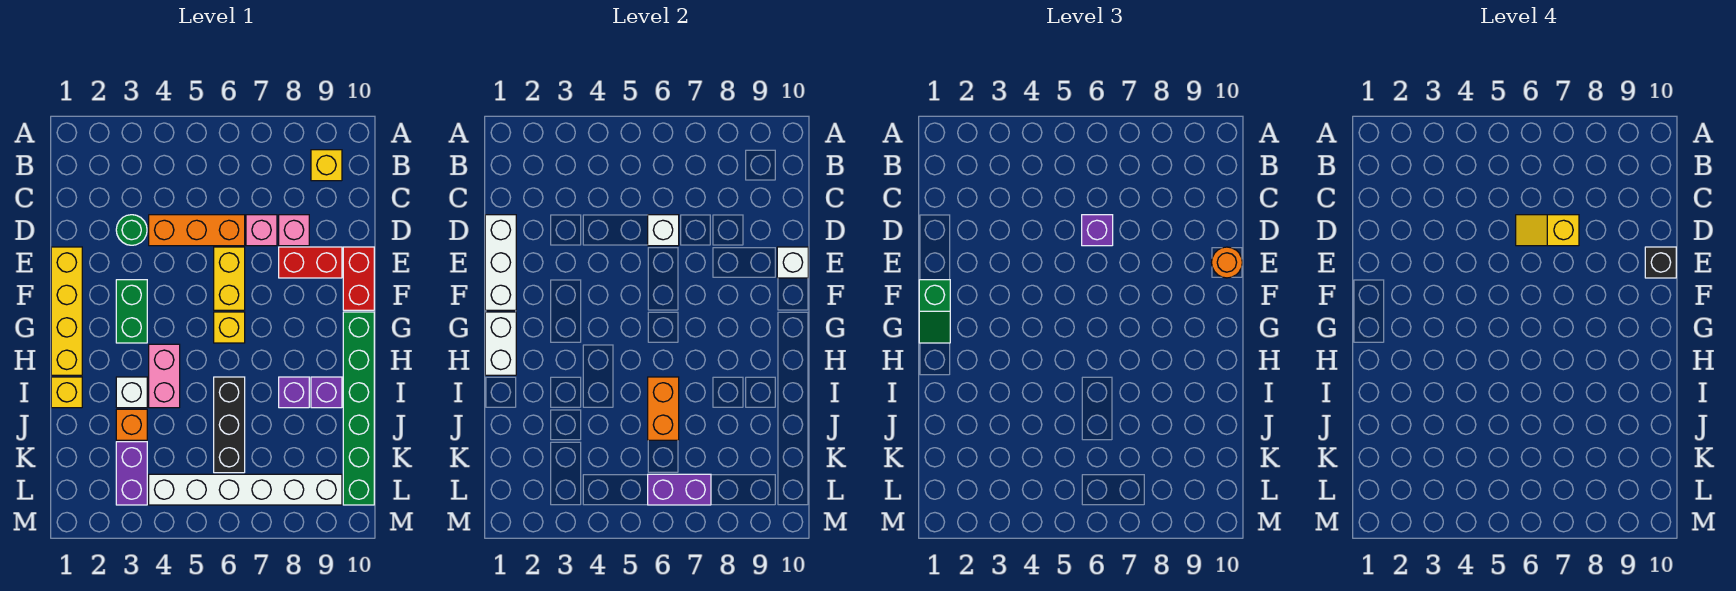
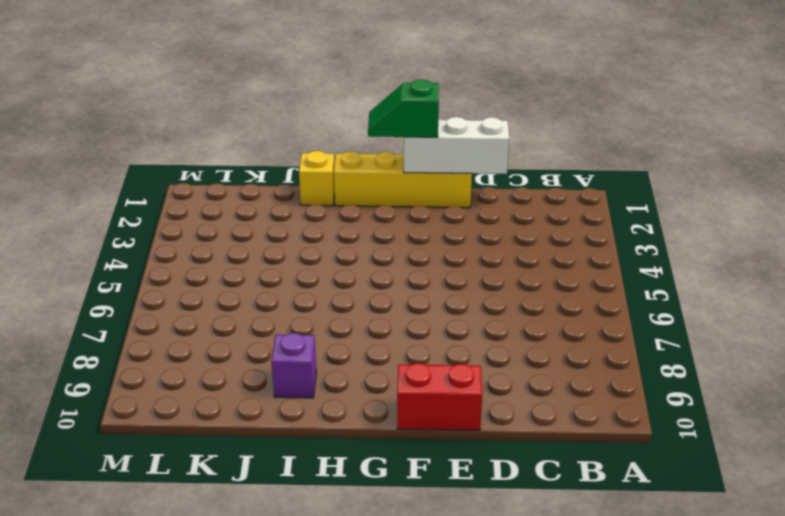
none -> yellow brick B9 level 1
none -> green round brick D3 level 1
none -> orange brick D4:D6 level 1
none -> pink brick D7 level 1

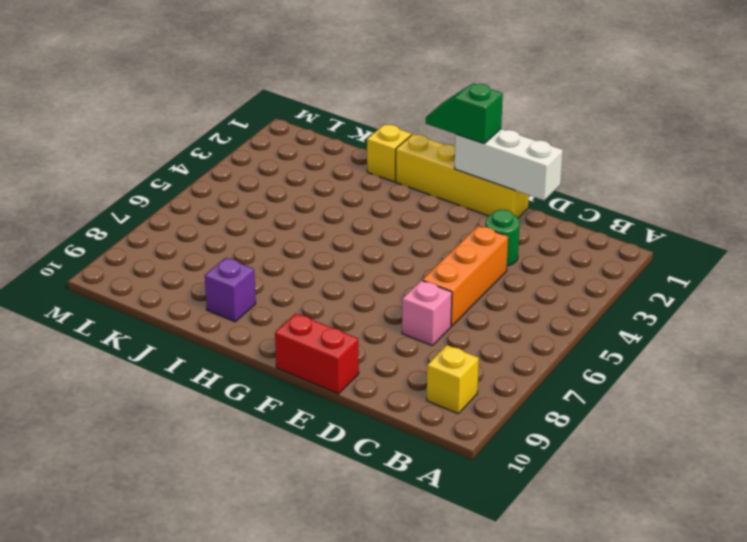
none -> pink brick D8 level 1
none -> yellow brick E6:F6 level 1
none -> red brick E8:E9 level 1
none -> green brick F3:G3 level 1

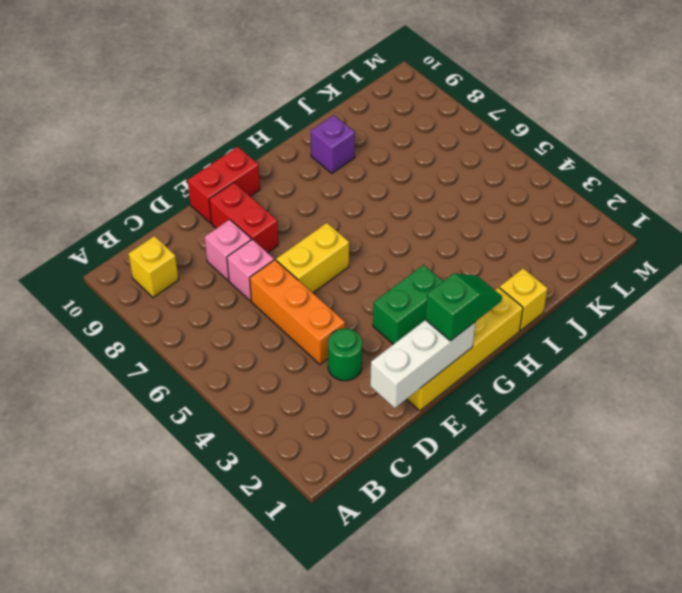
none -> yellow brick G6 level 1
none -> green brick G10:L10 level 1
none -> pink brick H4:I4 level 1
none -> white brick I3 level 1

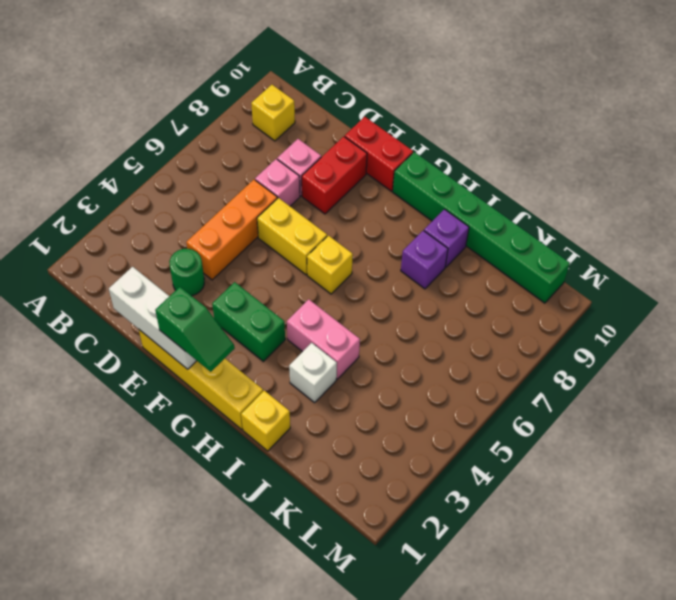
none -> black brick I6:K6 level 1
none -> orange brick J3 level 1
none -> purple brick K3:L3 level 1
none -> white brick L4:L9 level 1

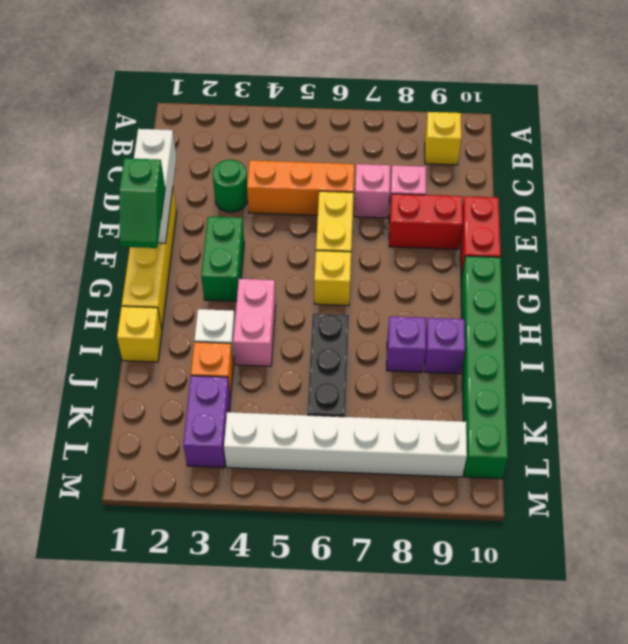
none -> white brick D6 level 2
none -> white brick E10 level 2
none -> white brick G1:H1 level 2
none -> orange brick I6:J6 level 2

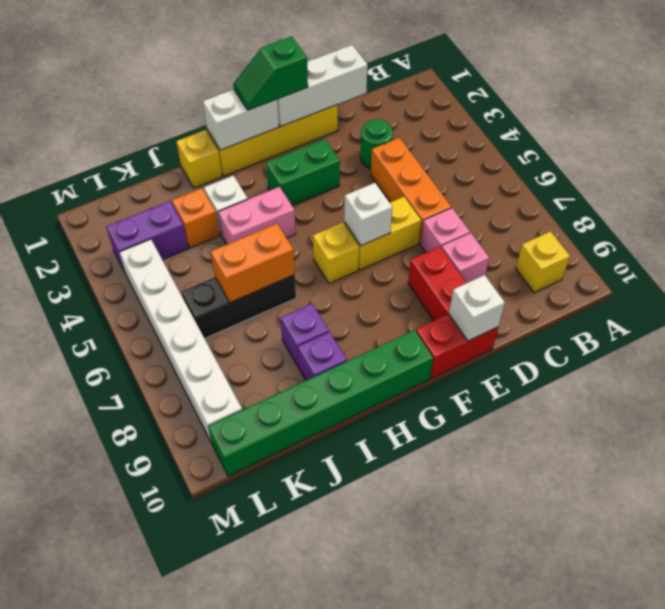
white brick F6 level 2 -> white brick D6 level 2
none -> purple brick L6:L7 level 2
none -> purple brick D6 level 3
none -> orange round brick E10 level 3
none -> yellow slope D6:D7 level 4 top 7

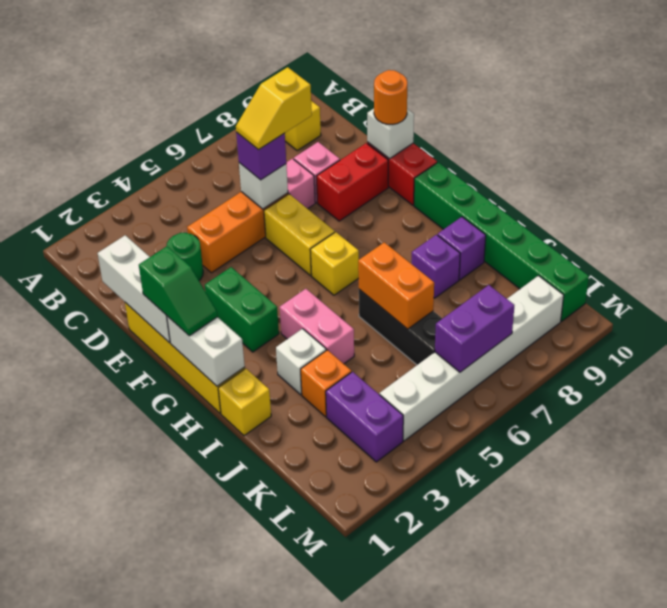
none -> black brick E10 level 4

